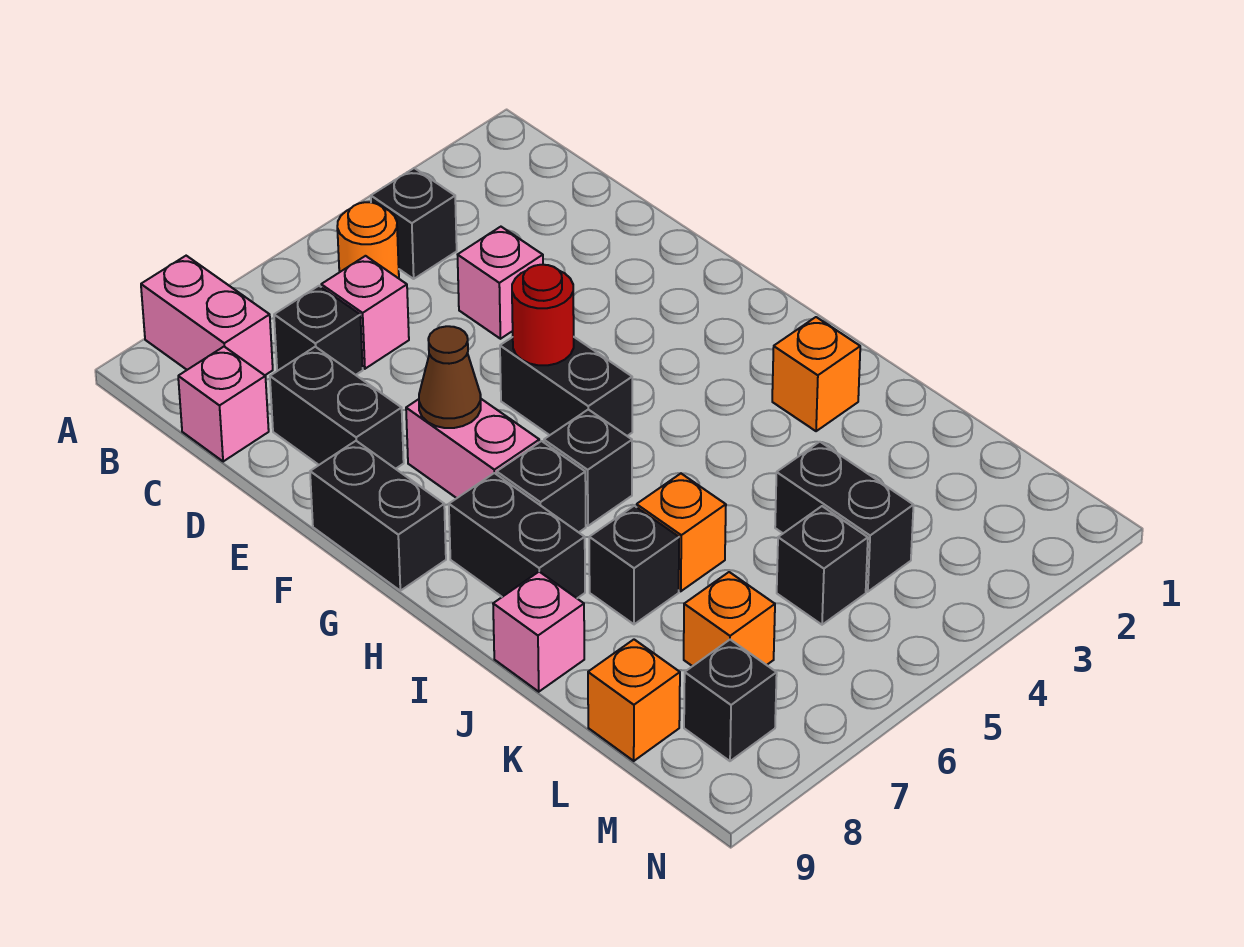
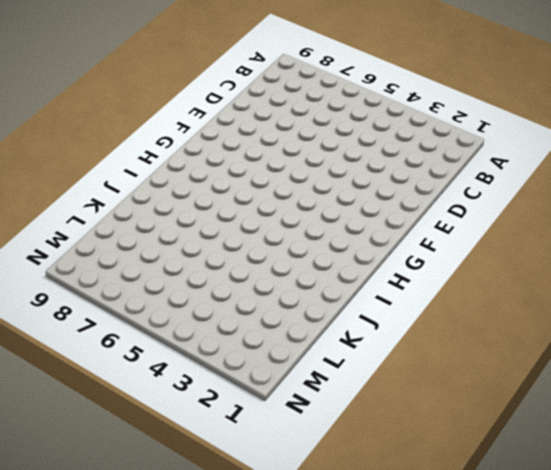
none -> pink brick A8:B8 level 1
none -> black brick B4 level 1
none -> orange round brick B5 level 1

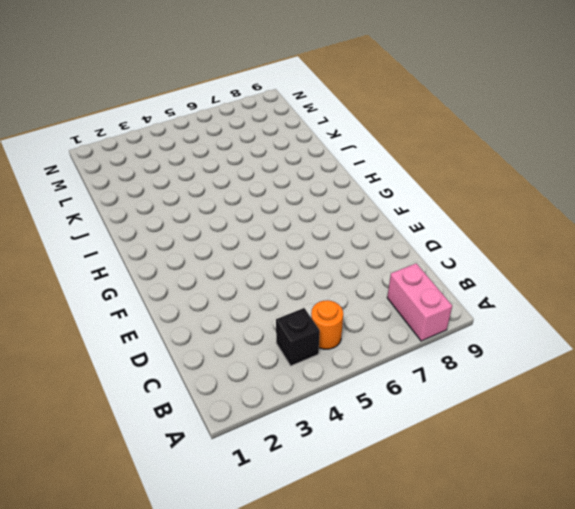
none -> pink brick C6 level 1
none -> black brick C7 level 1
none -> pink brick C9 level 1

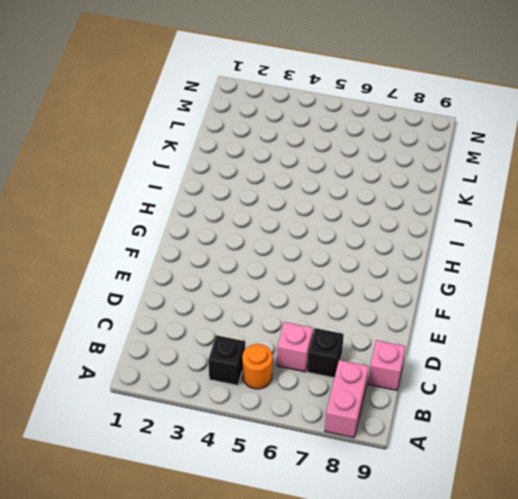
none -> pink brick D4 level 1
none -> black brick D8:E8 level 1
none -> black brick F5:G5 level 1

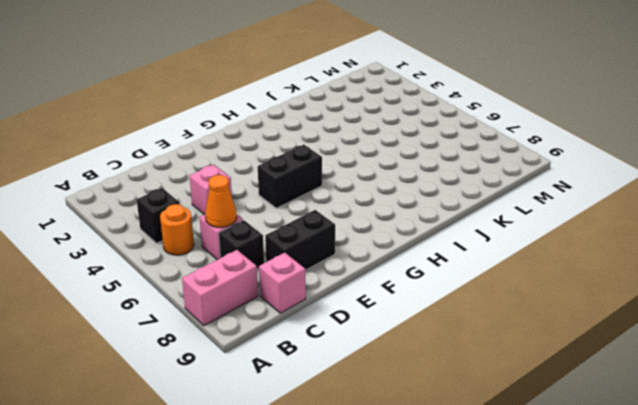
orange cone C6 level 2 -> none
none -> pink brick F7:G7 level 1
none -> black brick F9:G9 level 1
none -> black brick H6 level 1

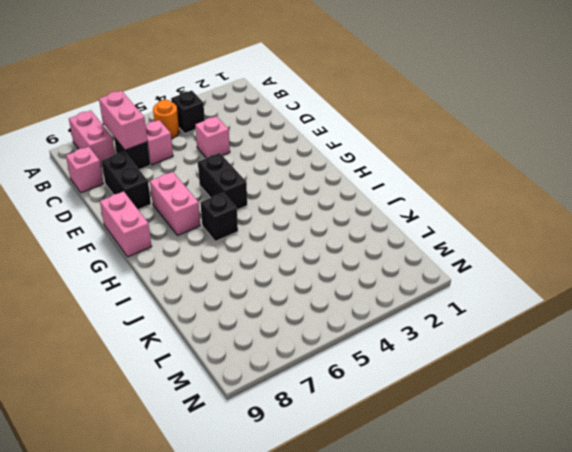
pink brick B7:C7 level 2 -> none
pink brick F9:G9 level 1 -> black brick F9:G9 level 1
none -> black brick H7 level 1
none -> black brick H8:I8 level 1
none -> orange brick I2 level 1

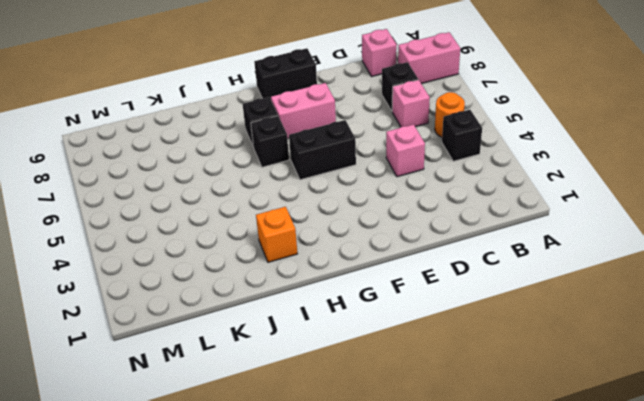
none -> black brick D8:E8 level 1
none -> black brick H8:I8 level 1
none -> orange brick J6 level 1

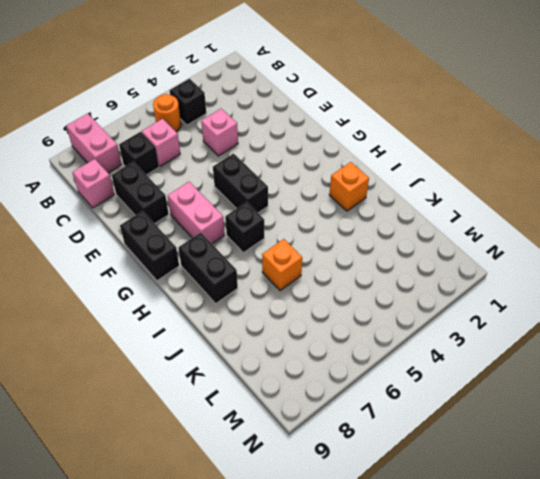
none -> black brick H7 level 1
none -> black brick J7 level 1
none -> pink brick J9 level 1

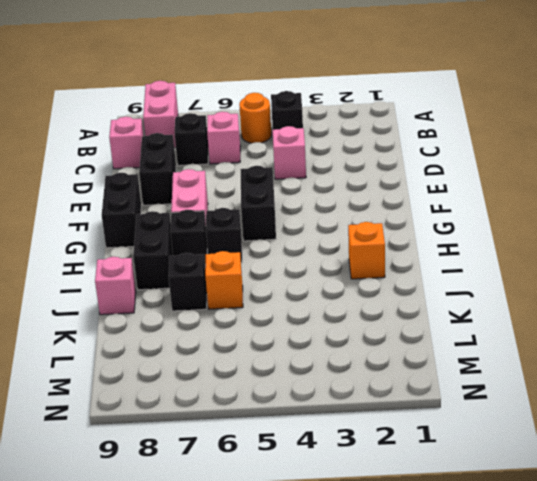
none -> black brick K4:L4 level 1
none -> black brick L5 level 1
none -> orange brick L7 level 1

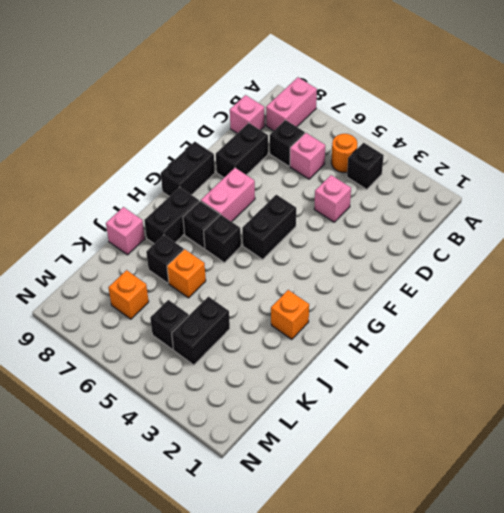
none -> orange brick L9 level 1
none -> black brick M8 level 1
none -> red round brick F5 level 2

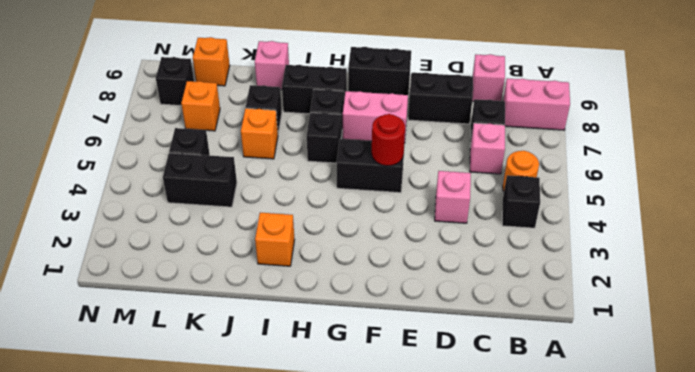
none -> brown cone F7 level 2

